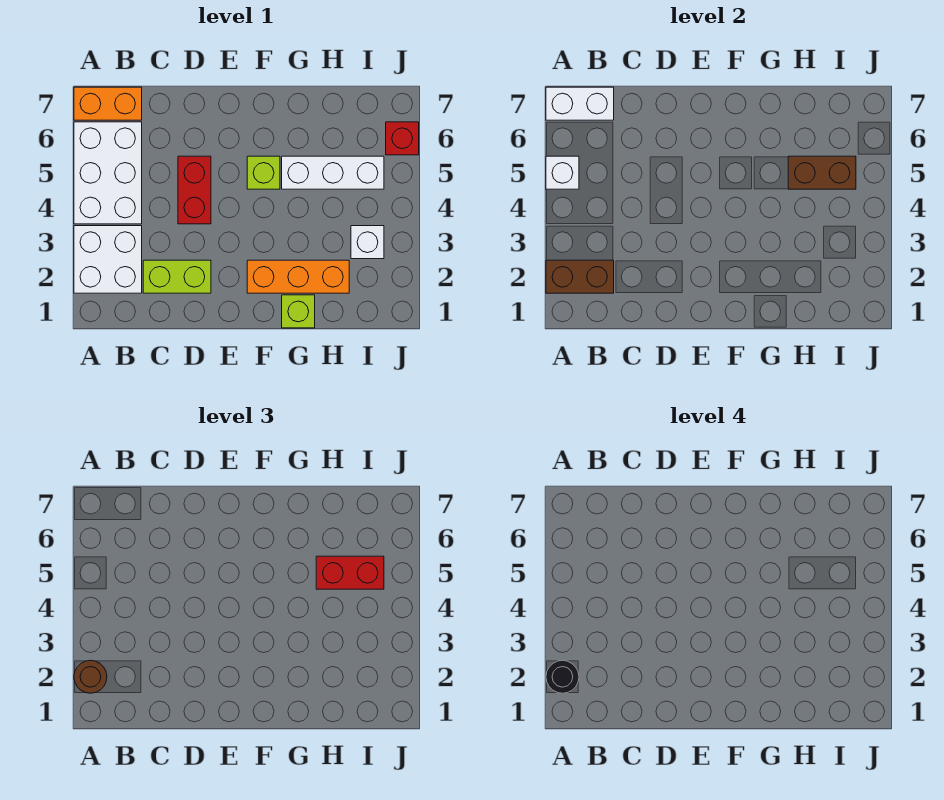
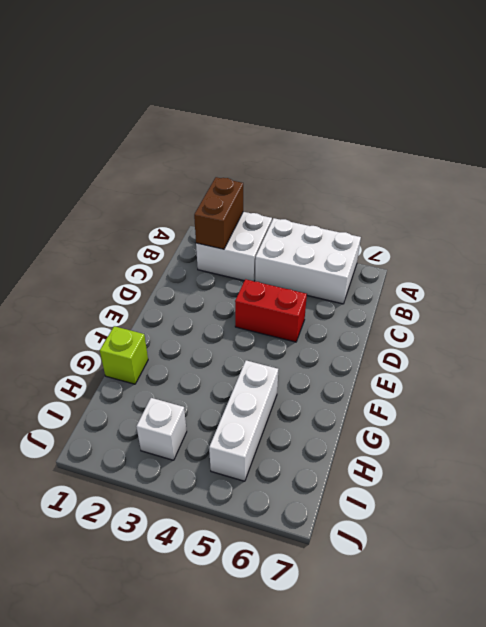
none -> orange brick A7:B7 level 1
none -> lime brick C2:D2 level 1
none -> orange brick F2:H2 level 1

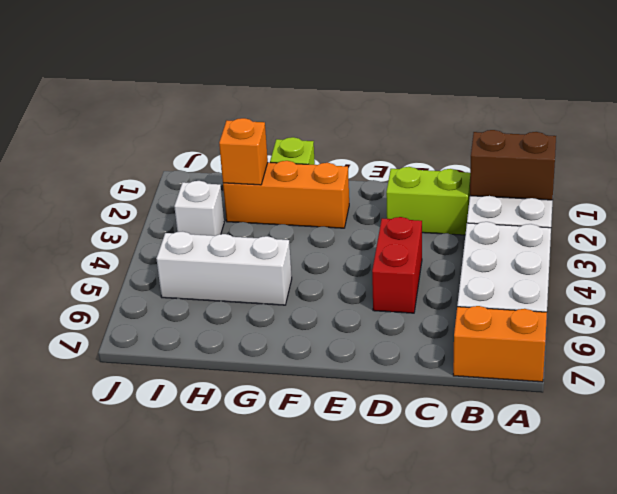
orange brick H2 level 2 -> none
none -> lime brick F5 level 1
none -> red brick J6 level 1
none -> white brick A5 level 2

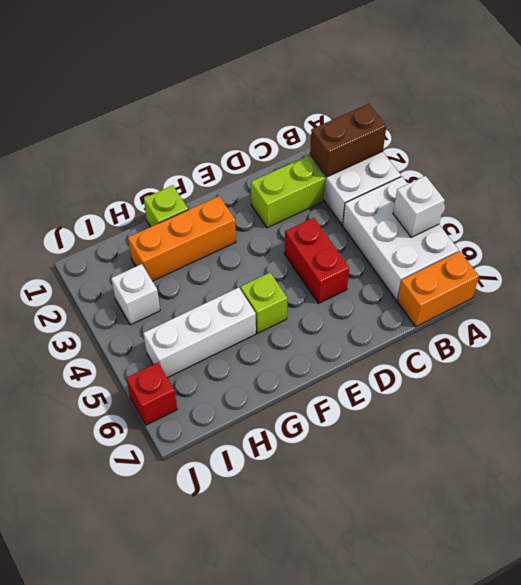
none -> white brick A7:B7 level 2
none -> brown brick H5:I5 level 2
none -> brown round brick A2 level 3

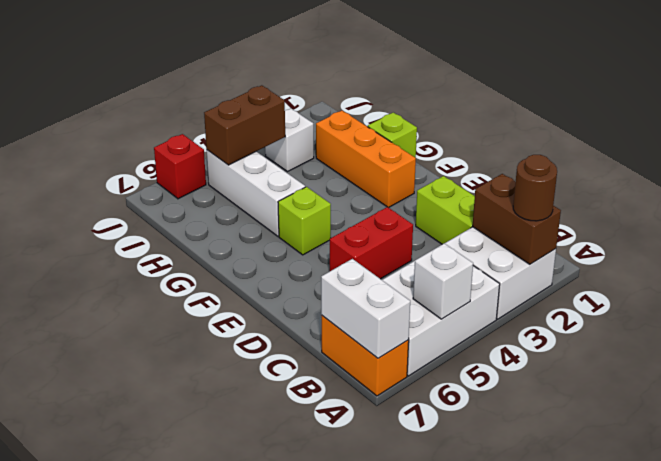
brown brick I4:I5 level 2 -> brown brick H5:I5 level 2
none -> red brick H5:I5 level 3
none -> black round brick A2 level 4

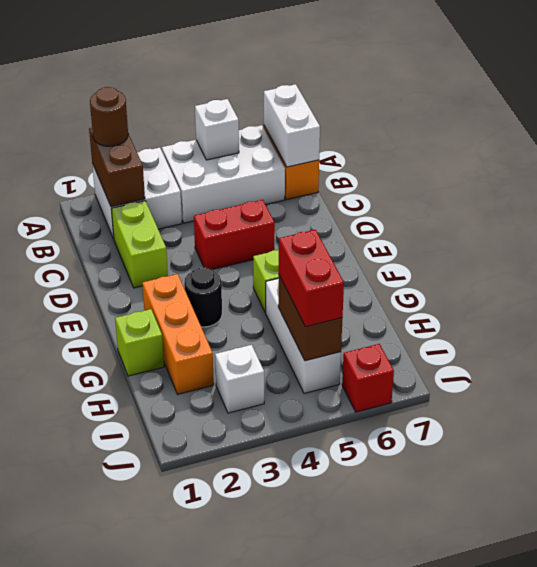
black round brick F3 level 1 -> black round brick A2 level 4

